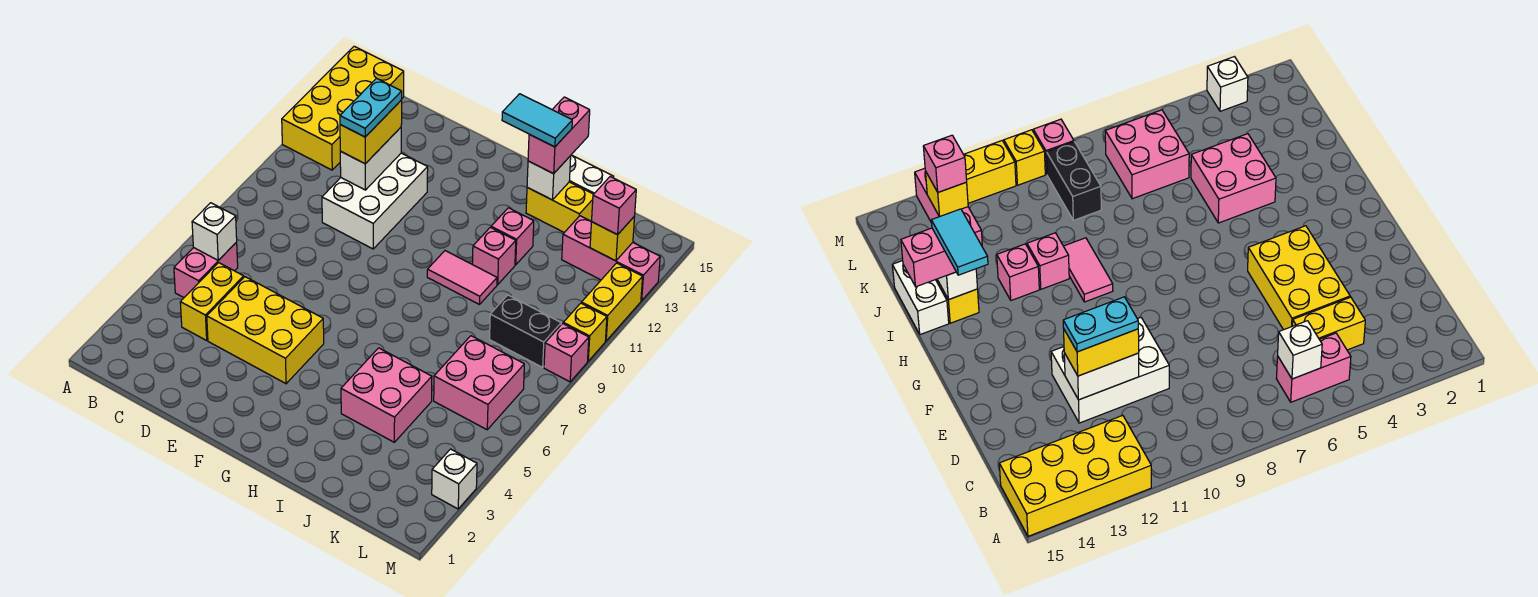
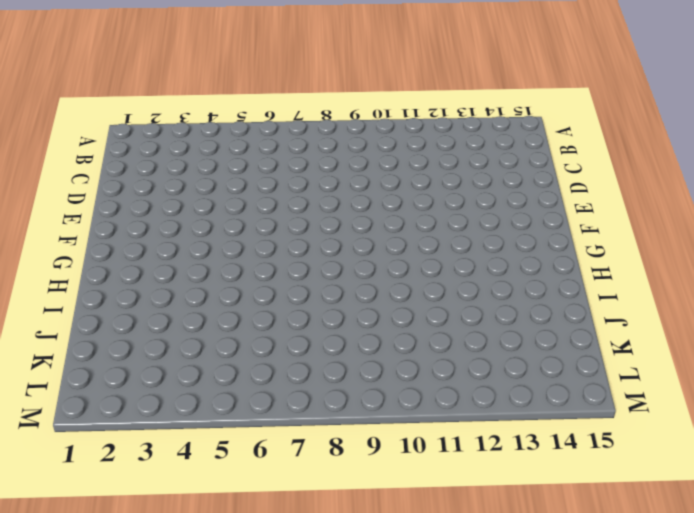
none -> yellow brick A12:B15 level 1
none -> pink brick B5:B6 level 1
none -> yellow brick C4:C5 level 1

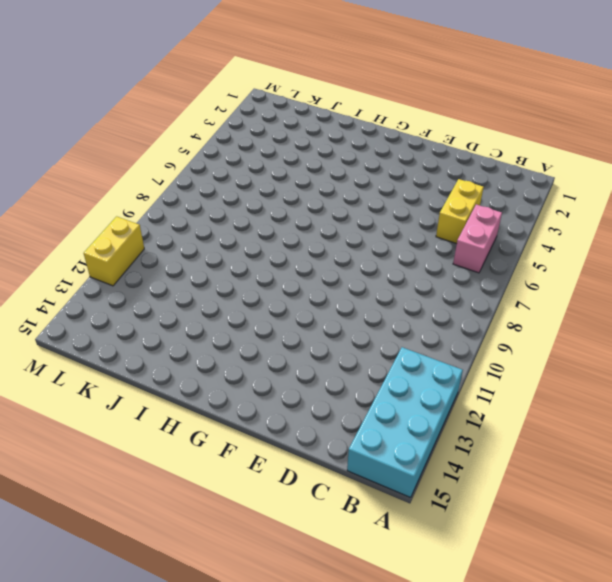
cyan brick A12:B15 level 1 -> yellow brick A12:B15 level 1
none -> yellow brick D4:F5 level 1
none -> white brick D10:E12 level 1
none -> pink tile H10:I10 level 1

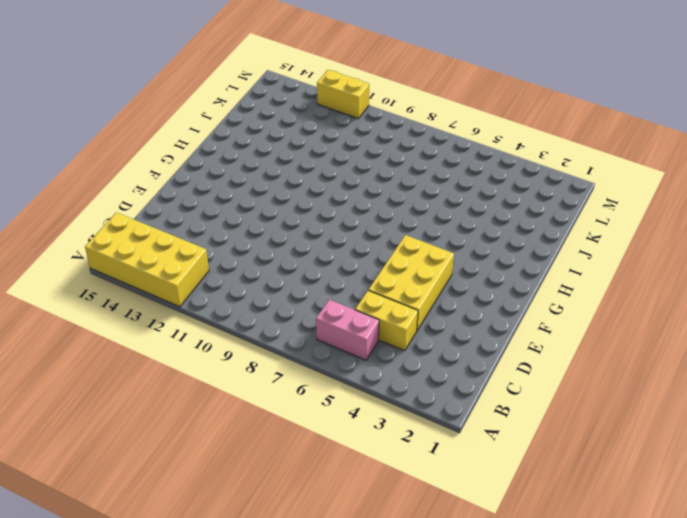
none -> white brick D10:E12 level 1
none -> pink tile H10:I10 level 1
none -> pink brick I4:J5 level 1

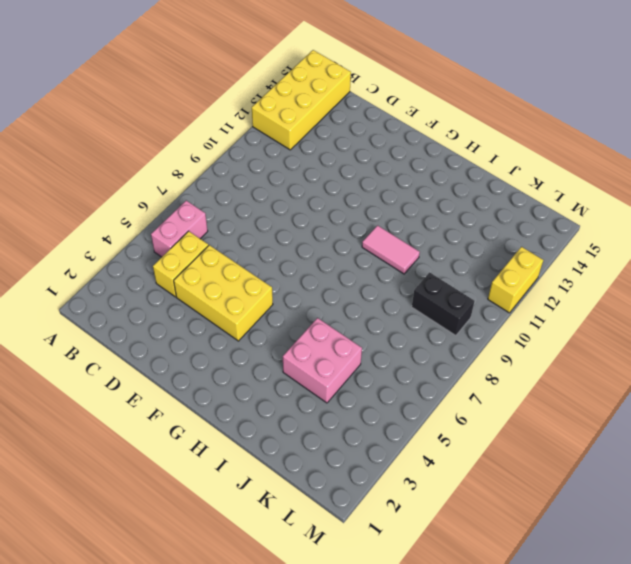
none -> white brick D10:E12 level 1
none -> pink brick I11 level 1
none -> pink brick I12 level 1

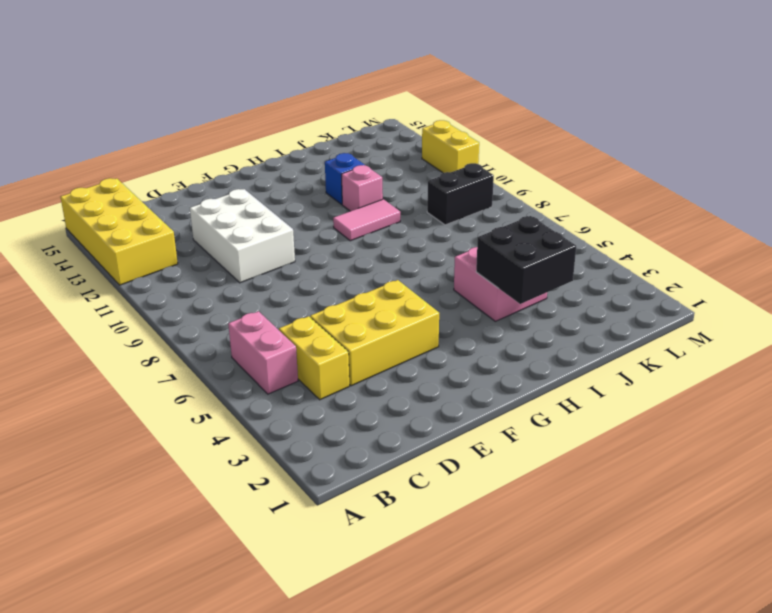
black brick I3:J4 level 2 -> none
blue brick I12 level 1 -> pink brick I12 level 1
none -> yellow brick I14:J14 level 1
none -> white brick I15:J15 level 1
none -> pink brick K6:L7 level 1

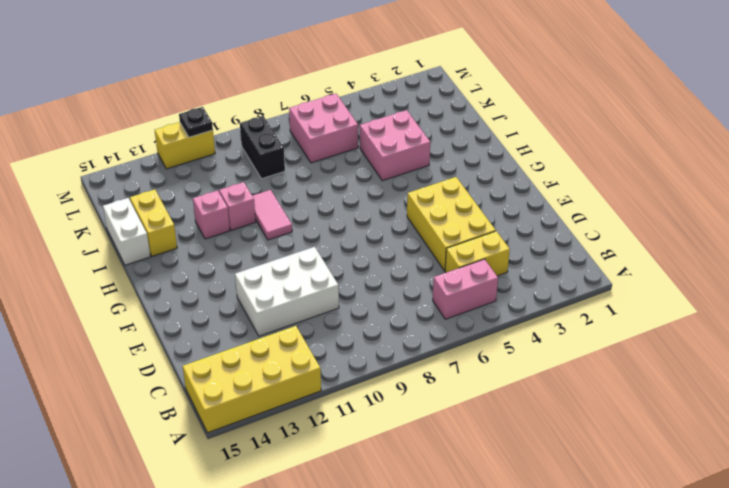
black plate M11 level 2 -> none
none -> pink brick K13:M13 level 1
none -> white brick M3 level 1
none -> pink brick M9 level 1

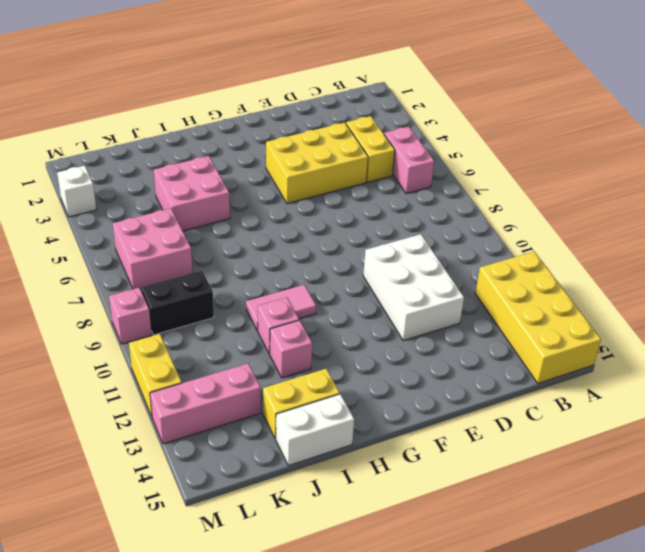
none -> yellow brick M10 level 1
none -> white brick B6 level 2
none -> white brick D11:D12 level 2

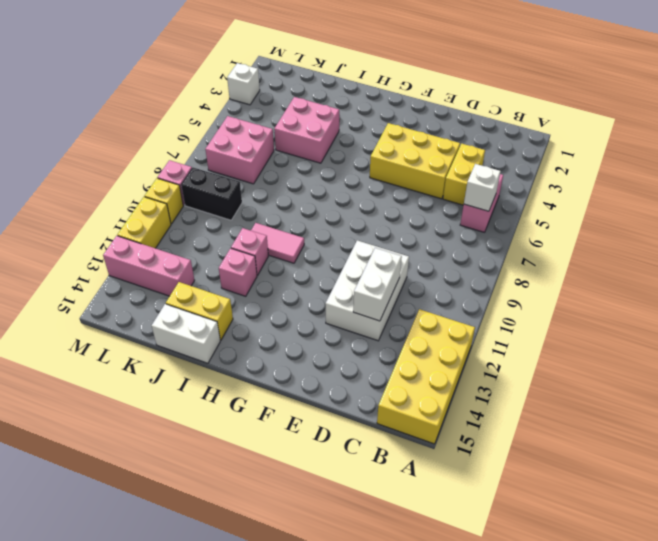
none -> white brick I14 level 2
none -> yellow brick L13 level 2
none -> yellow brick D11:D12 level 3

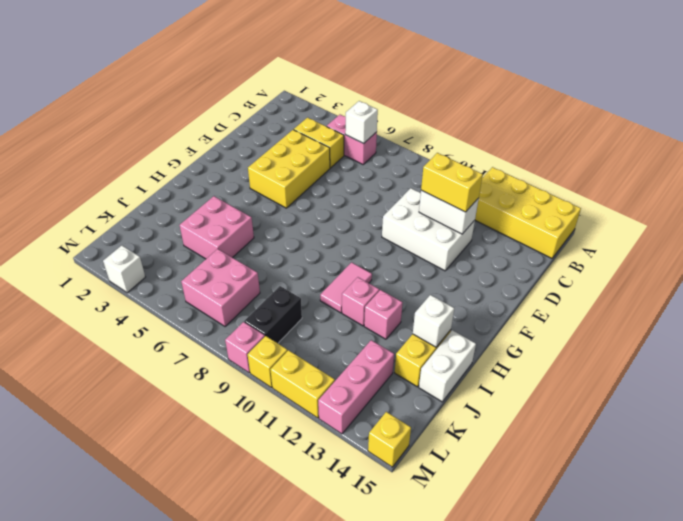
yellow brick M15 level 1 -> yellow brick L13 level 2
none -> pink brick I14:I15 level 3
none -> pink brick L13 level 3
none -> cyan plate D11:D12 level 4

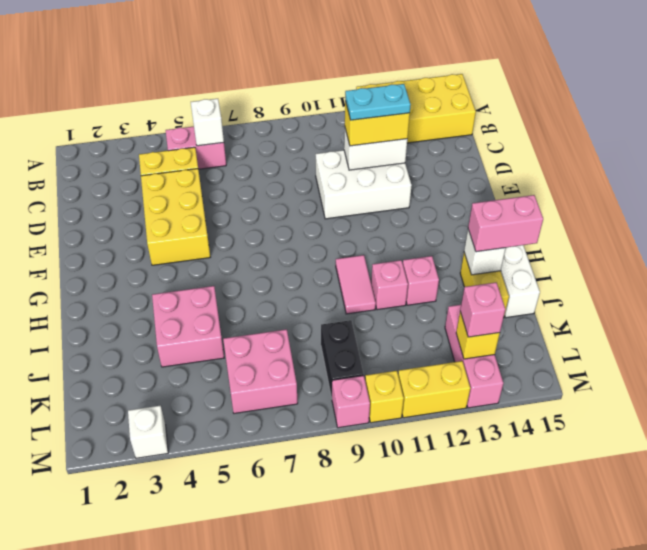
none -> cyan tile H14:I14 level 4

